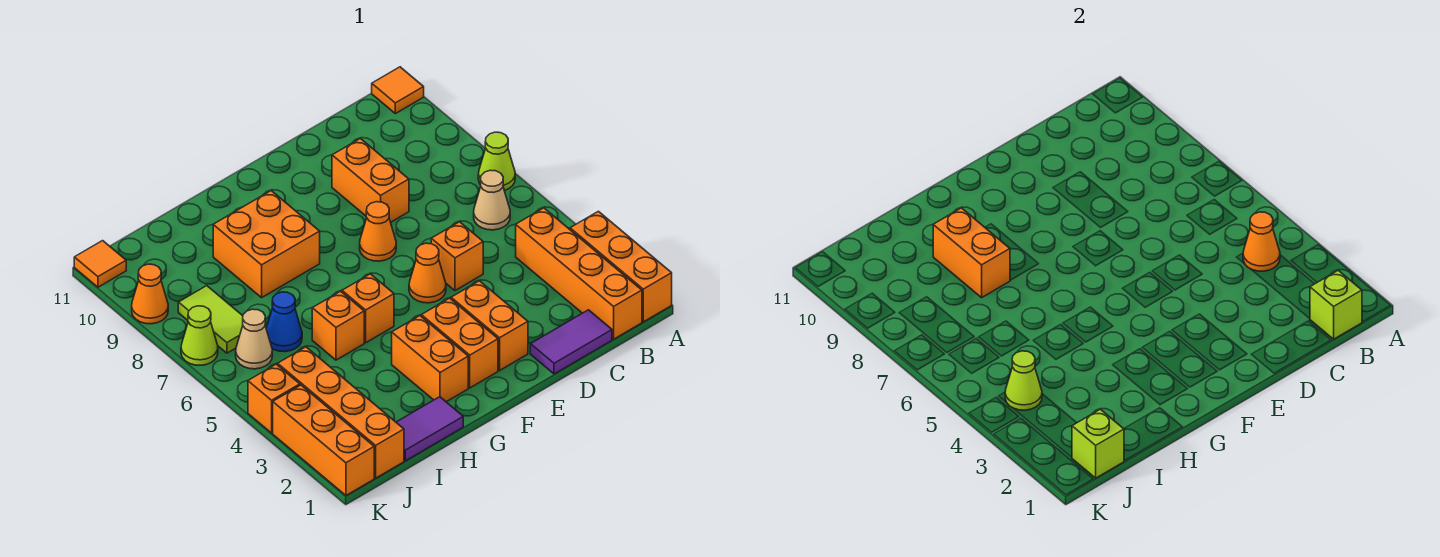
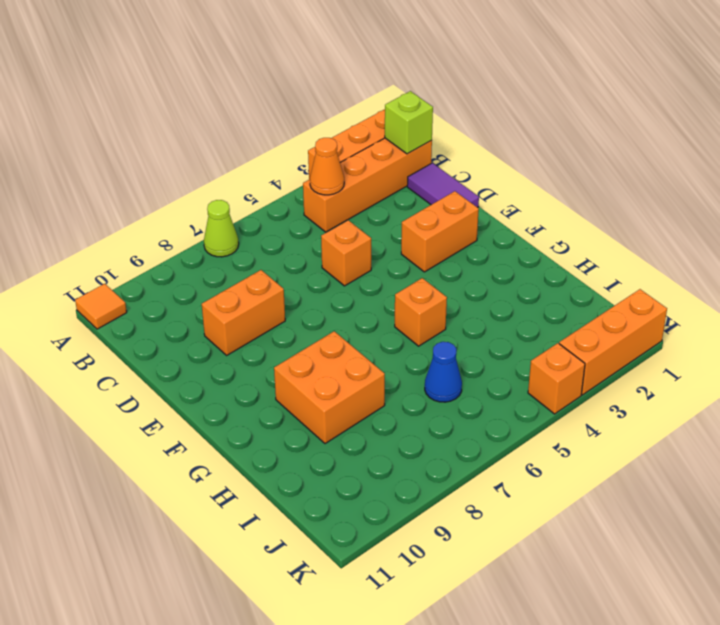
none -> tan cone B6 level 1
none -> orange cone E5 level 1
none -> orange cone E7 level 1
none -> orange brick F2:F3 level 1

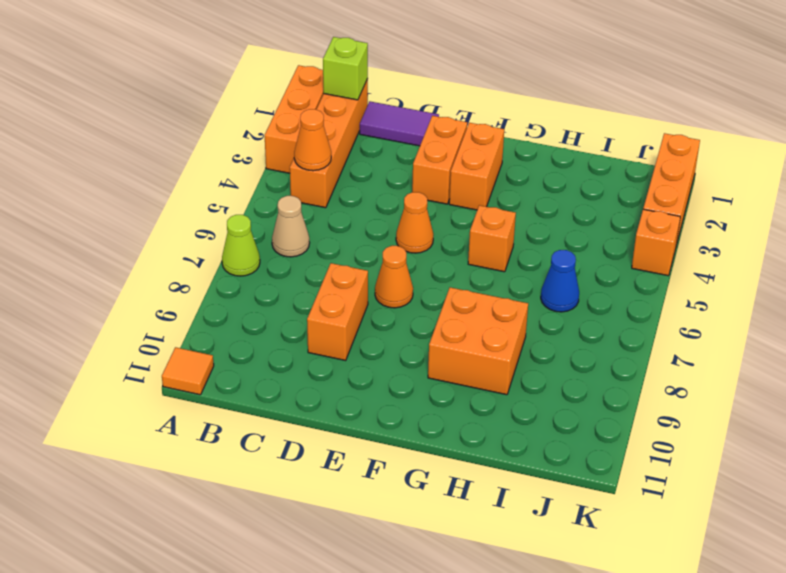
none -> orange brick D5 level 1
none -> orange brick G2:G3 level 1
none -> purple tile H1:I1 level 1
none -> orange brick H5 level 1

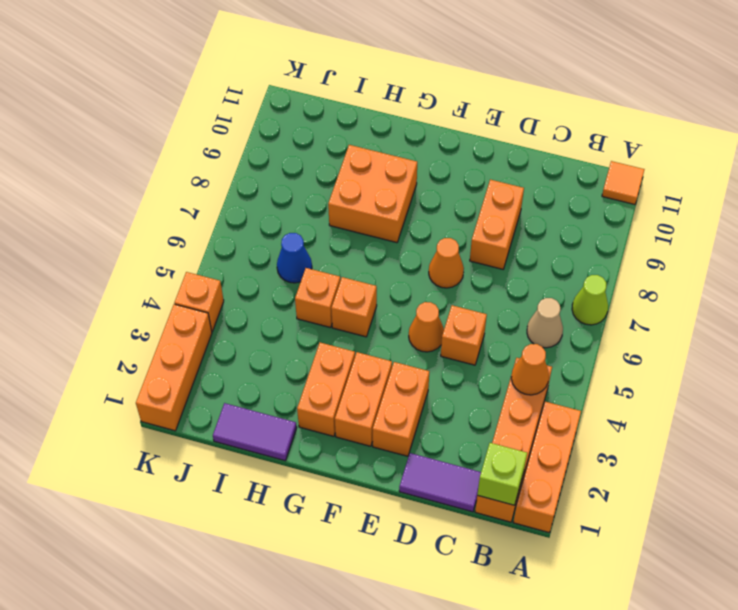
none -> orange brick J1:J4 level 1
none -> tan cone J6 level 1
none -> lime tile J7:J8 level 1
none -> lime cone K7 level 1

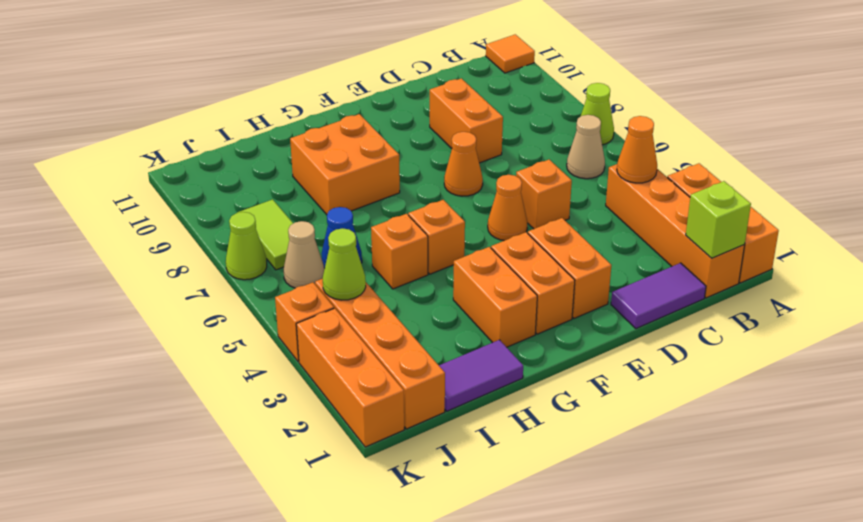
none -> orange cone K9 level 1
none -> orange tile K11 level 1
none -> orange brick H8:H9 level 2
none -> lime brick J1 level 2

